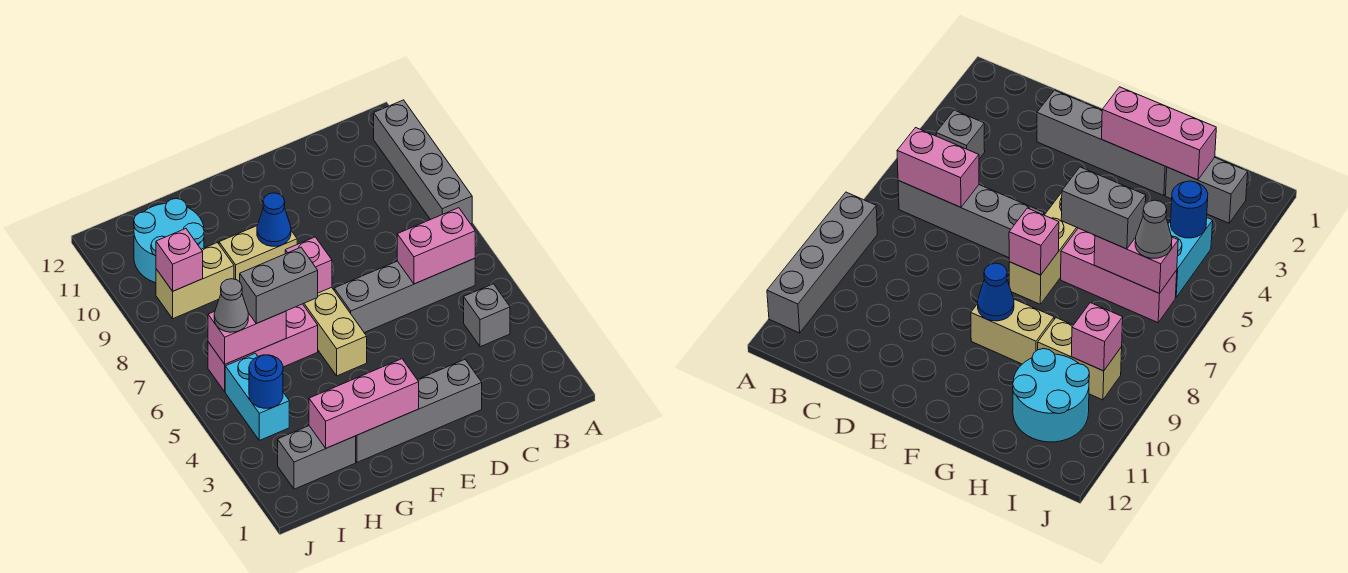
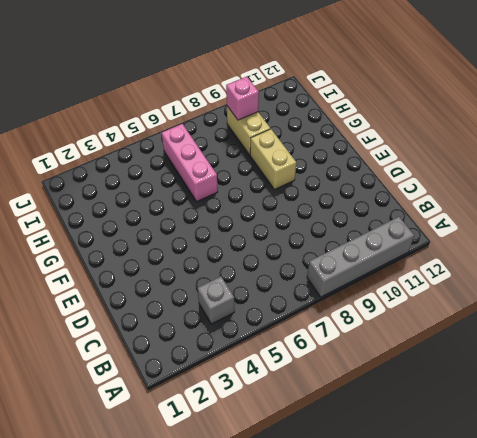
none -> grey brick B6:E6 level 1
none -> grey brick D2:G2 level 1
none -> tan brick F5:F7 level 1

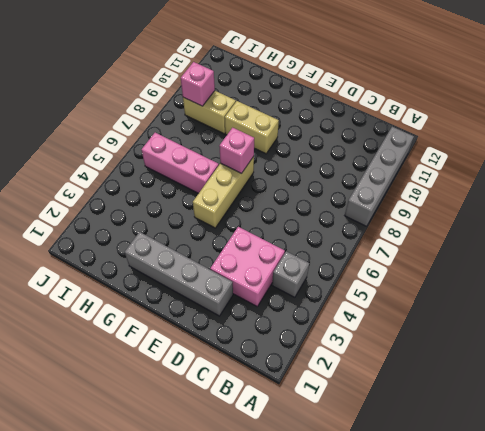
pink brick C3:D4 level 1 -> none
none -> grey brick B6:E6 level 1
none -> grey brick H2:I2 level 1
none -> cyan round brick H10:I11 level 1

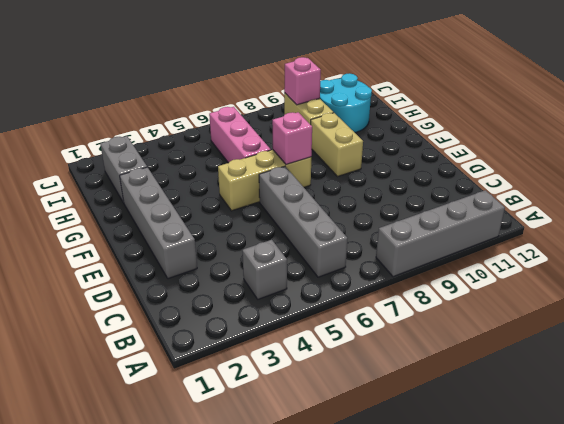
none -> cyan brick I4:I5 level 1
none -> pink brick B6:C6 level 2
none -> pink brick F2:H2 level 2

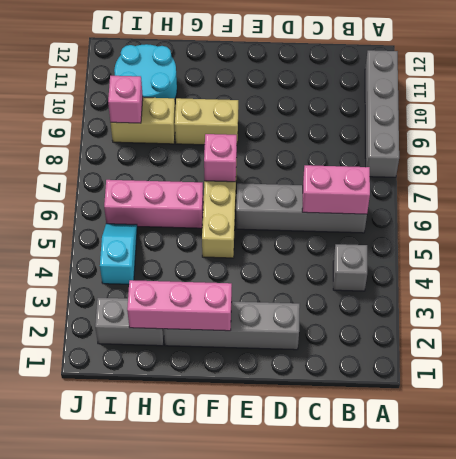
cyan slope I4:I5 level 1 top 4 -> cyan brick I4:I5 level 1
none -> blue cone F9 level 2
none -> pink brick H6:I6 level 2
none -> blue round brick I4 level 2

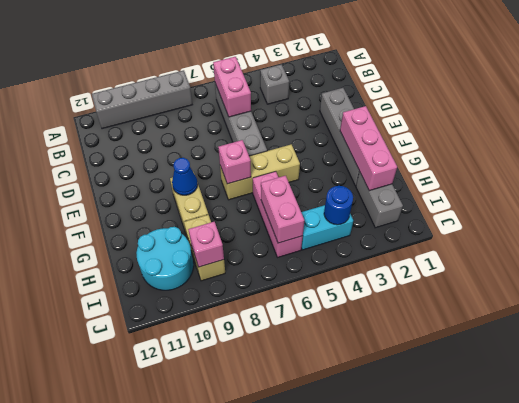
none -> grey brick G6:H6 level 3
none -> grey cone I6 level 3

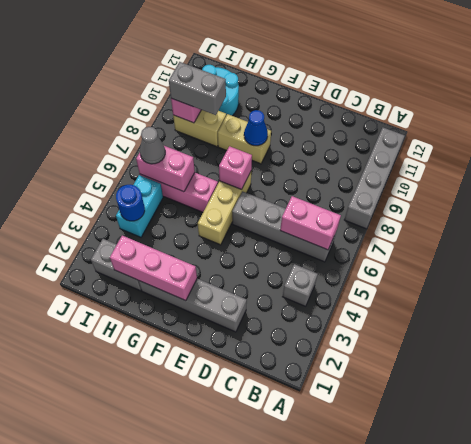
grey brick H9:I9 level 3 -> grey brick G6:H6 level 3

